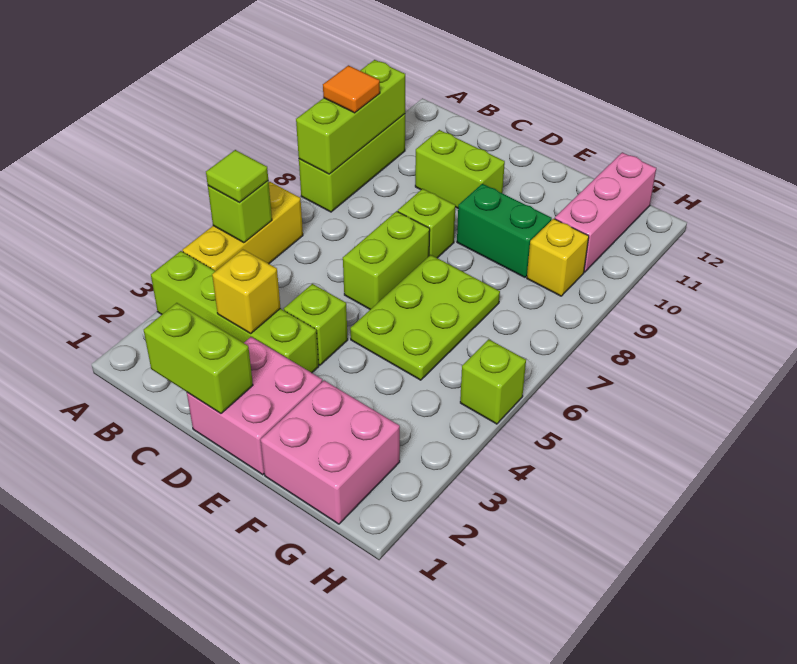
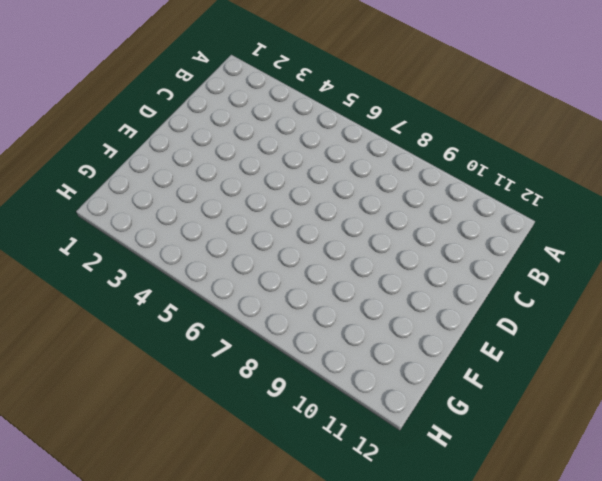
none -> lime brick A3:D3 level 1
none -> yellow brick A4:A6 level 1
none -> lime brick A8:A10 level 1

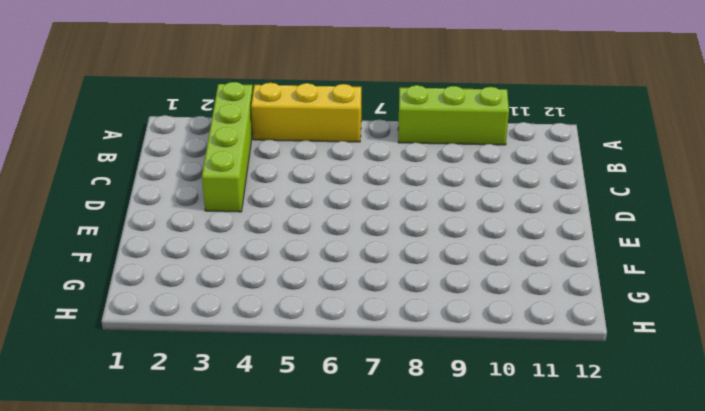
none -> lime brick C10:D10 level 1
none -> pink brick D1:E2 level 1
none -> lime brick D4 level 1

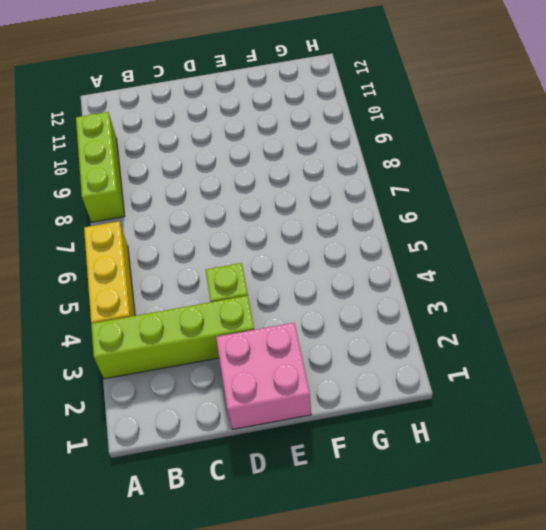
none -> lime brick C10:D10 level 1
none -> lime brick D6:D7 level 1
none -> lime brick D8 level 1

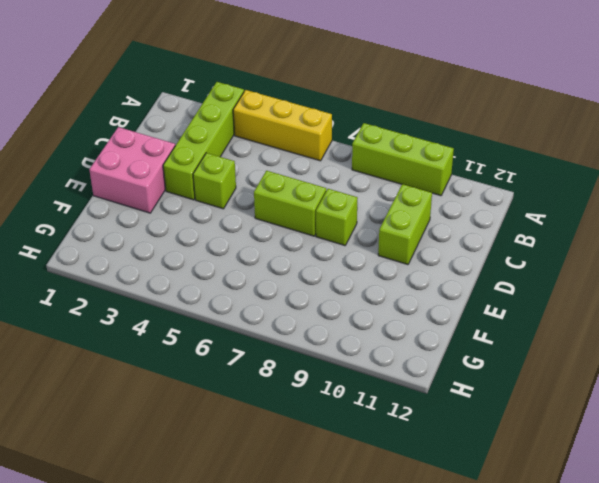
none -> lime plate E5:F7 level 1
none -> green brick E9:F9 level 1
none -> pink brick F1:G2 level 1

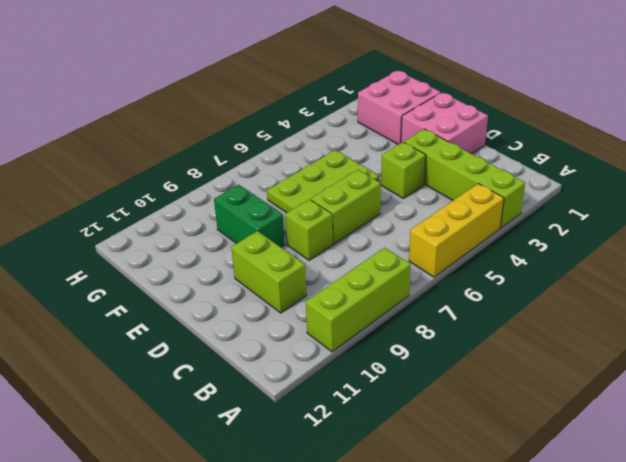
none -> yellow brick G9 level 1
none -> pink brick G10:G12 level 1
none -> lime brick H5 level 1

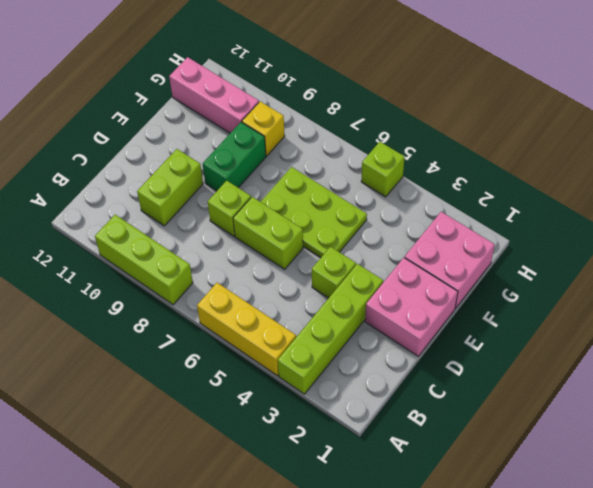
none -> lime brick A5 level 2
none -> lime brick A8:A10 level 2
none -> lime brick C1:D1 level 2

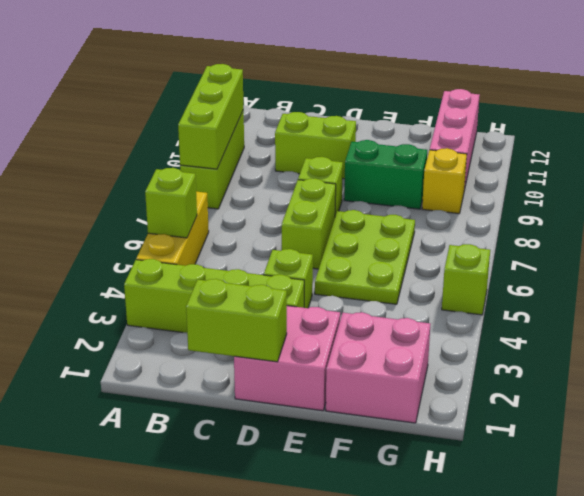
none -> yellow brick C3 level 2
none -> lime tile A5 level 3
none -> orange tile A9 level 3

